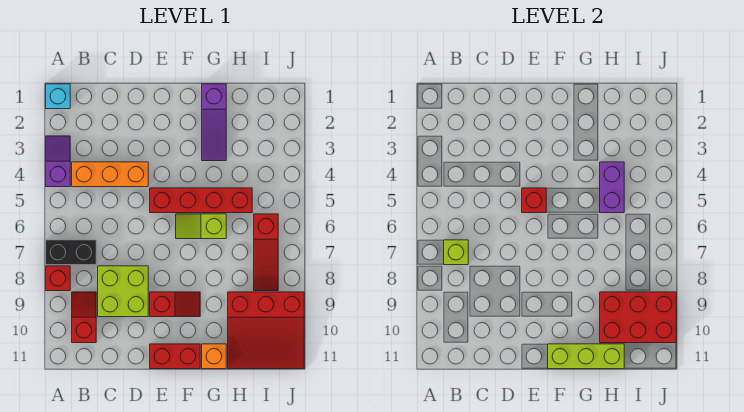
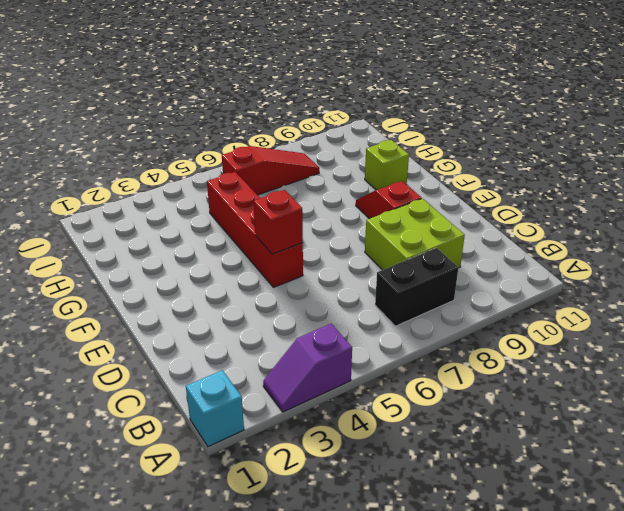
black brick B7:B8 level 1 -> black brick A7:B7 level 1
lime brick G10 level 1 -> lime brick B7 level 2
none -> red brick A8 level 1
none -> orange brick B4:D4 level 1
none -> red slope B9:B10 level 1 top 10

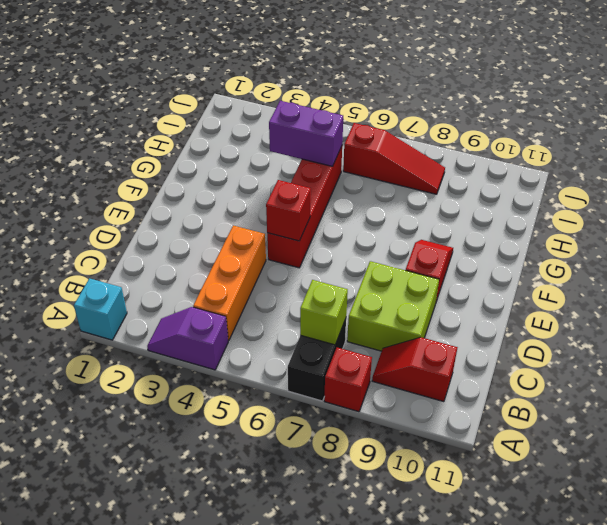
none -> red brick E11:F11 level 1
none -> lime slope F6:G6 level 1 top G
none -> purple slope G1:G3 level 1 top 1

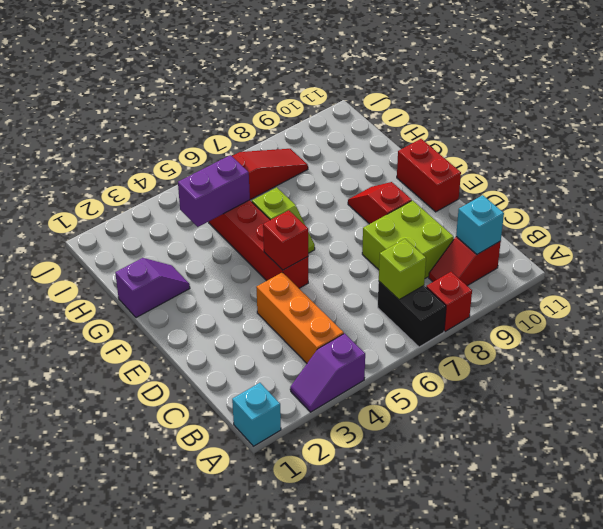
cyan brick B10 level 2 -> none
purple slope G1:G2 level 1 top 1 -> purple slope G1:G3 level 1 top 1
none -> orange brick G11 level 1
none -> red slope H9:J11 level 1 top 9
none -> lime brick F11:H11 level 2

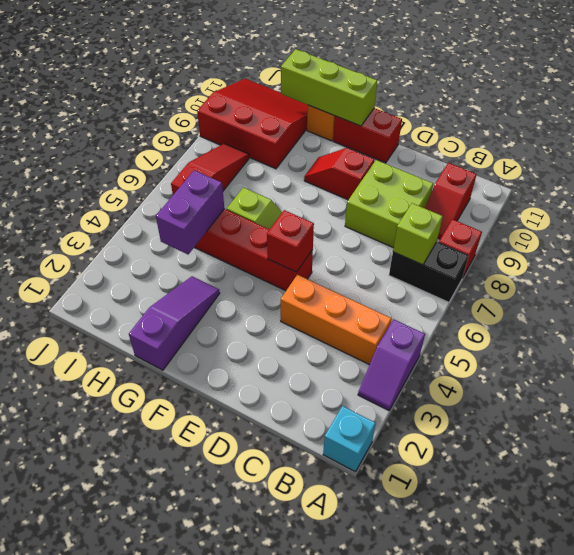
none -> red brick H9:J10 level 2

